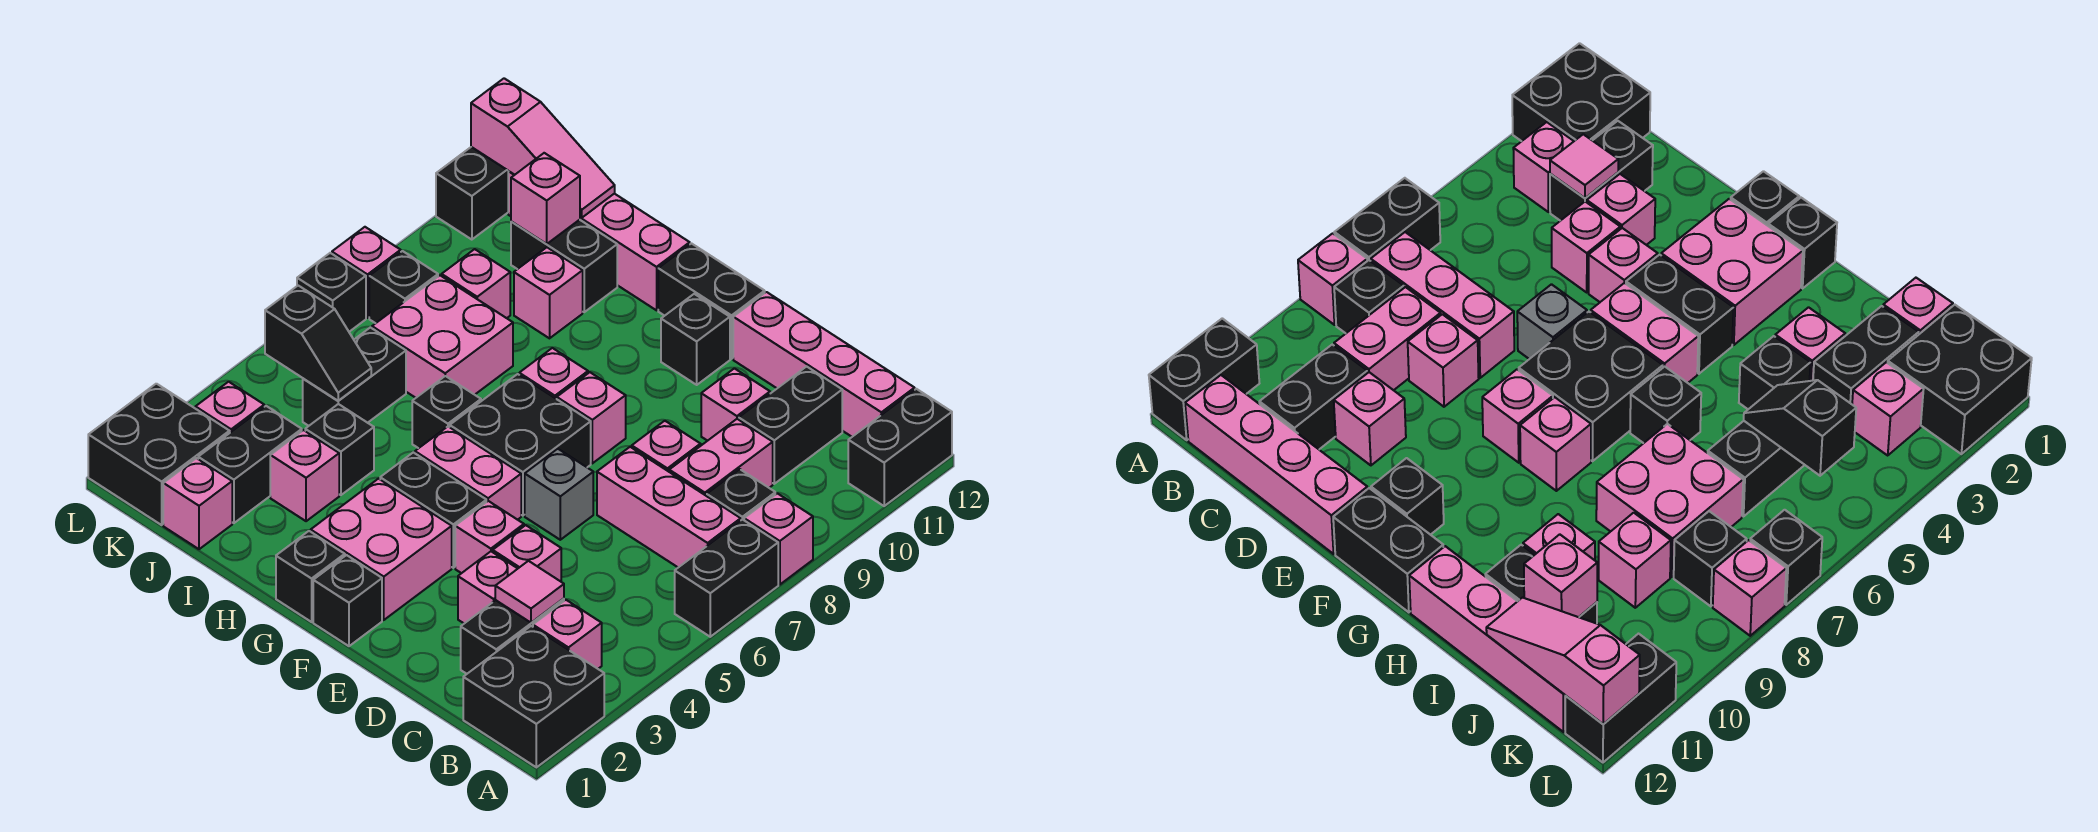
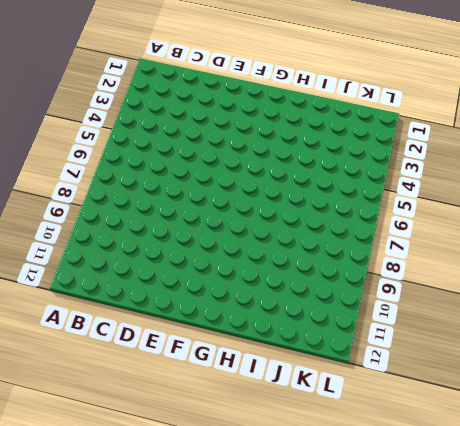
none -> black brick A1:B2 level 1
none -> black brick A6:A7 level 1
none -> pink brick A8 level 1
none -> black brick A11:A12 level 1

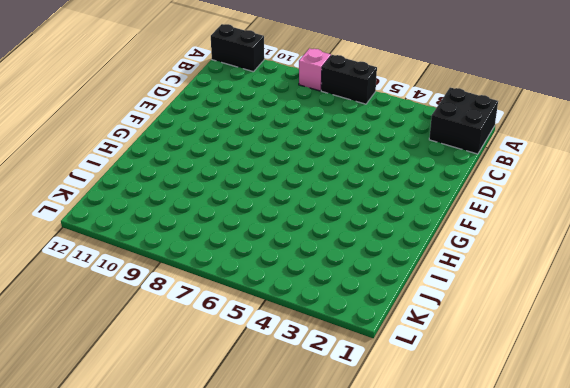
none -> pink brick B3 level 1
none -> pink brick B7:D7 level 1
none -> black brick B8 level 1
none -> pink brick B12:E12 level 1

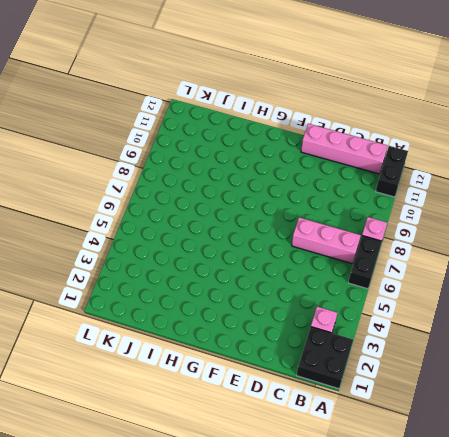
none -> black brick B8 level 1
none -> black brick C2:C3 level 1
none -> pink brick C8:C9 level 1
none -> black brick C10:C11 level 1

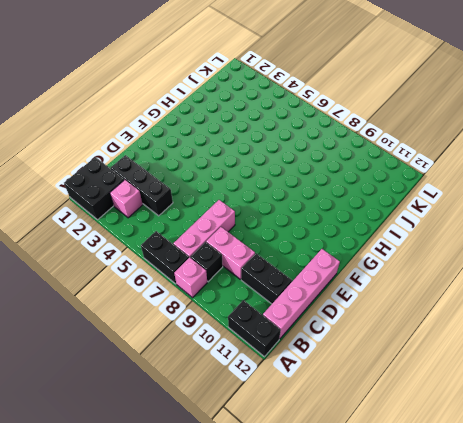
black brick C2:C4 level 1 -> black brick C2:C3 level 1
none -> pink brick D3 level 1
none -> pink brick D4 level 1
none -> pink brick D8 level 1
none -> pink brick D10 level 1

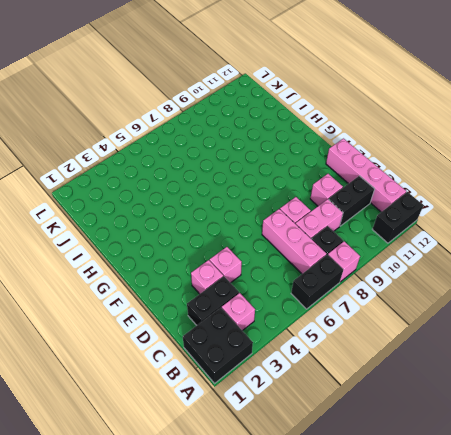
none -> pink brick E4 level 1
none -> grey brick E6 level 1
none -> black brick F1 level 1
none -> pink brick F2:G3 level 1

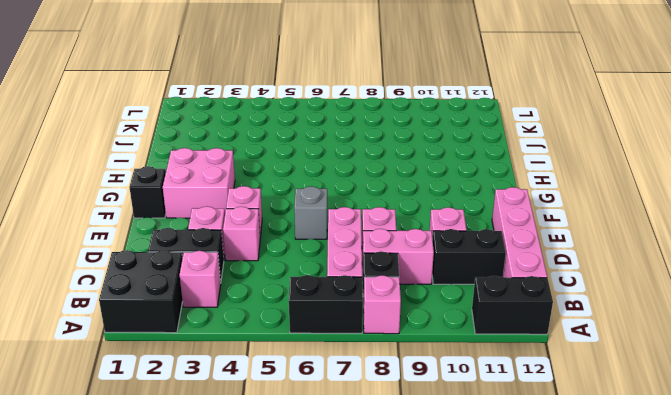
none -> black brick F4:G4 level 1
none -> pink brick F5:G5 level 1
none -> black brick F6:G7 level 1
none -> pink brick F8 level 1

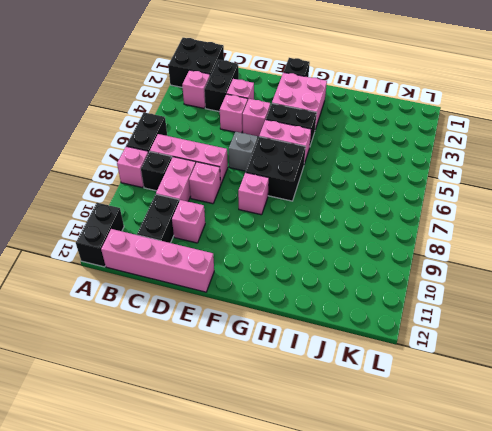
none -> black brick F11 level 1
none -> black brick F12:G12 level 1
none -> black brick G1 level 1
none -> pink brick G8 level 1

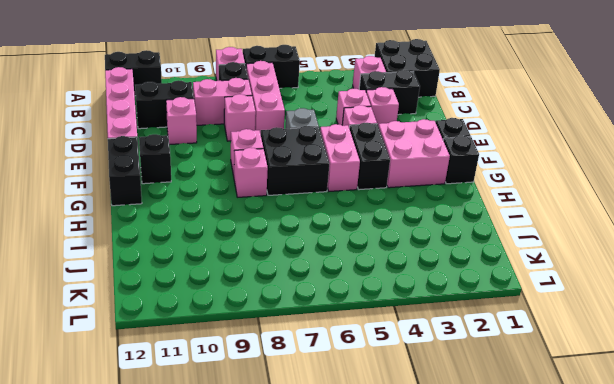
none -> black brick H6 level 1
none -> pink brick H12:K12 level 1
none -> pink brick I3 level 1
none -> black brick I4 level 1

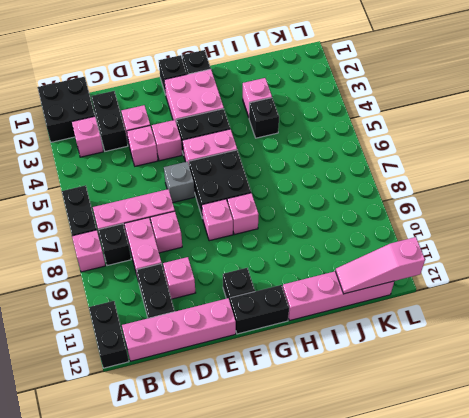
none -> black brick H6 level 1
none -> pink brick I7:J8 level 1
none -> pink brick I10 level 1
none -> black brick I11:J11 level 1

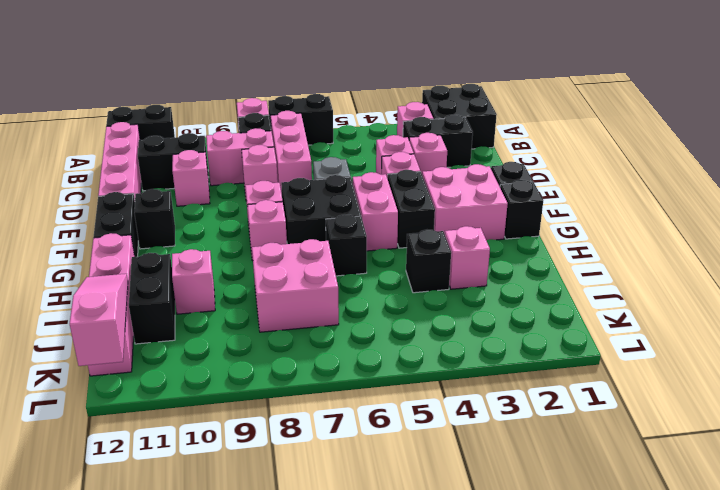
none -> pink brick J1 level 1
none -> black brick J2:J3 level 1
none -> black brick J5:J6 level 1
none -> pink brick J9 level 1

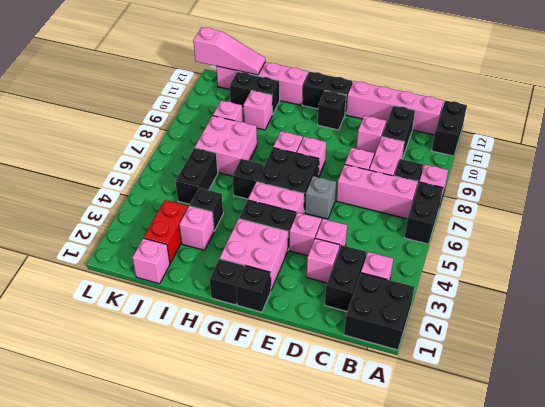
red brick J2:J3 level 1 -> black brick J2:J3 level 1
none -> black brick K1:L2 level 1
none -> pink brick K3 level 1
none -> black brick K8 level 1
none -> black brick L7 level 1

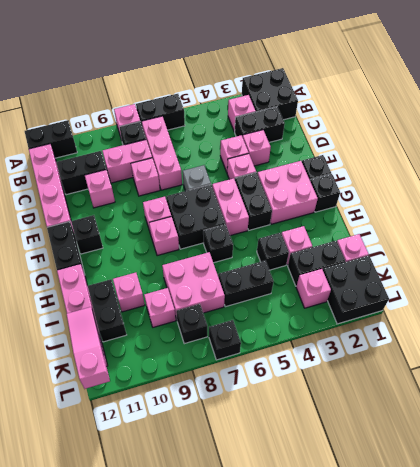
none -> pink brick L8 level 1
none -> black brick L11:L12 level 1
none -> pink tile C3 level 2
none -> black slope J5:K5 level 2 top K

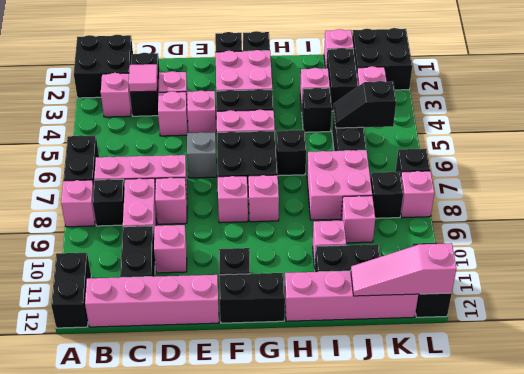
none -> pink brick J11 level 2

